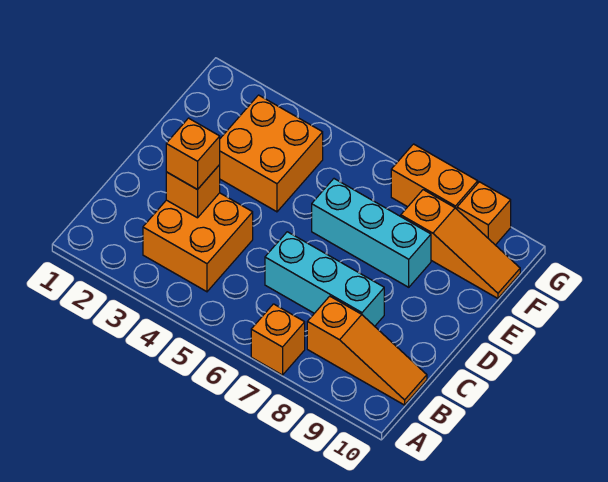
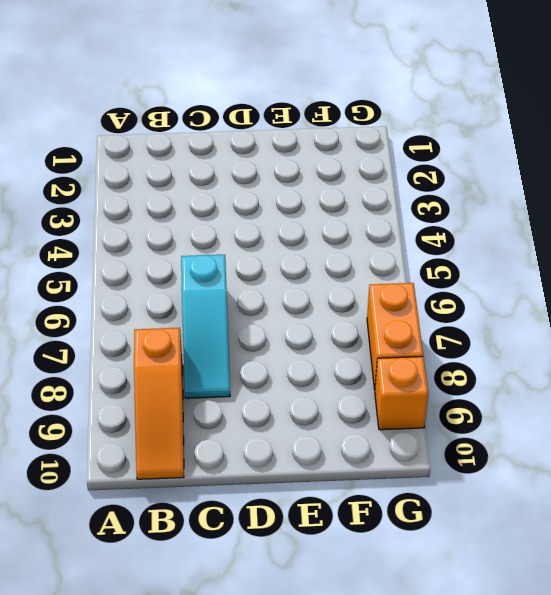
cyan slope C6:C8 level 1 top 6 -> cyan brick C6:C8 level 1
none -> orange brick A7 level 1
none -> orange brick B3:C4 level 1

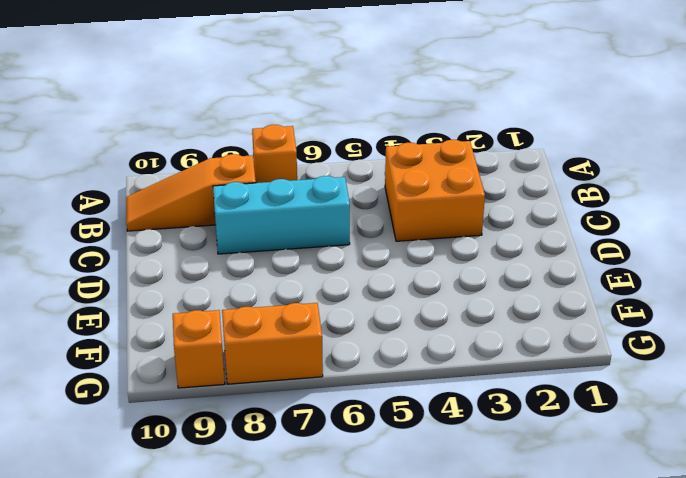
none -> orange brick E3:F4 level 1
none -> cyan brick E6:E8 level 1

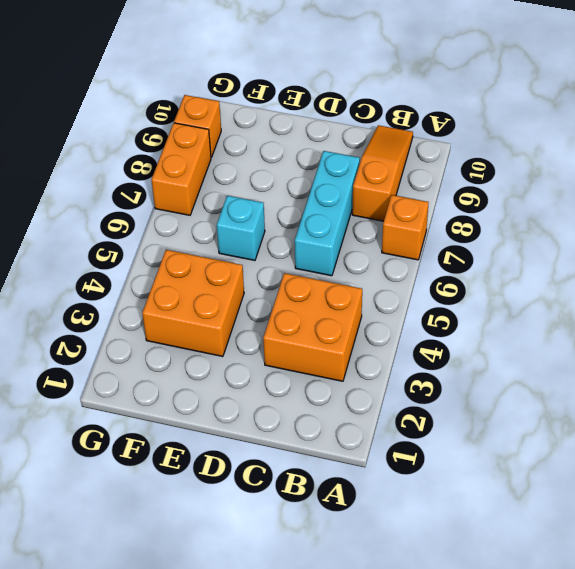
cyan brick E6 level 1 -> cyan brick E6:E8 level 1
none -> orange slope F8:F10 level 1 top 8
none -> orange brick C3 level 2

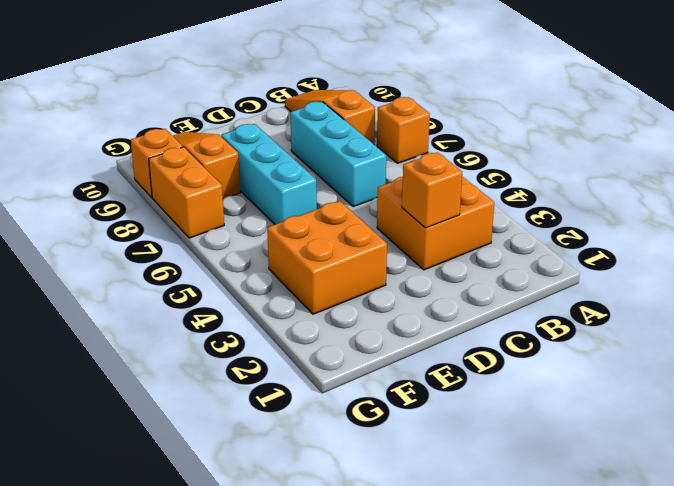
none -> orange brick C3 level 3

